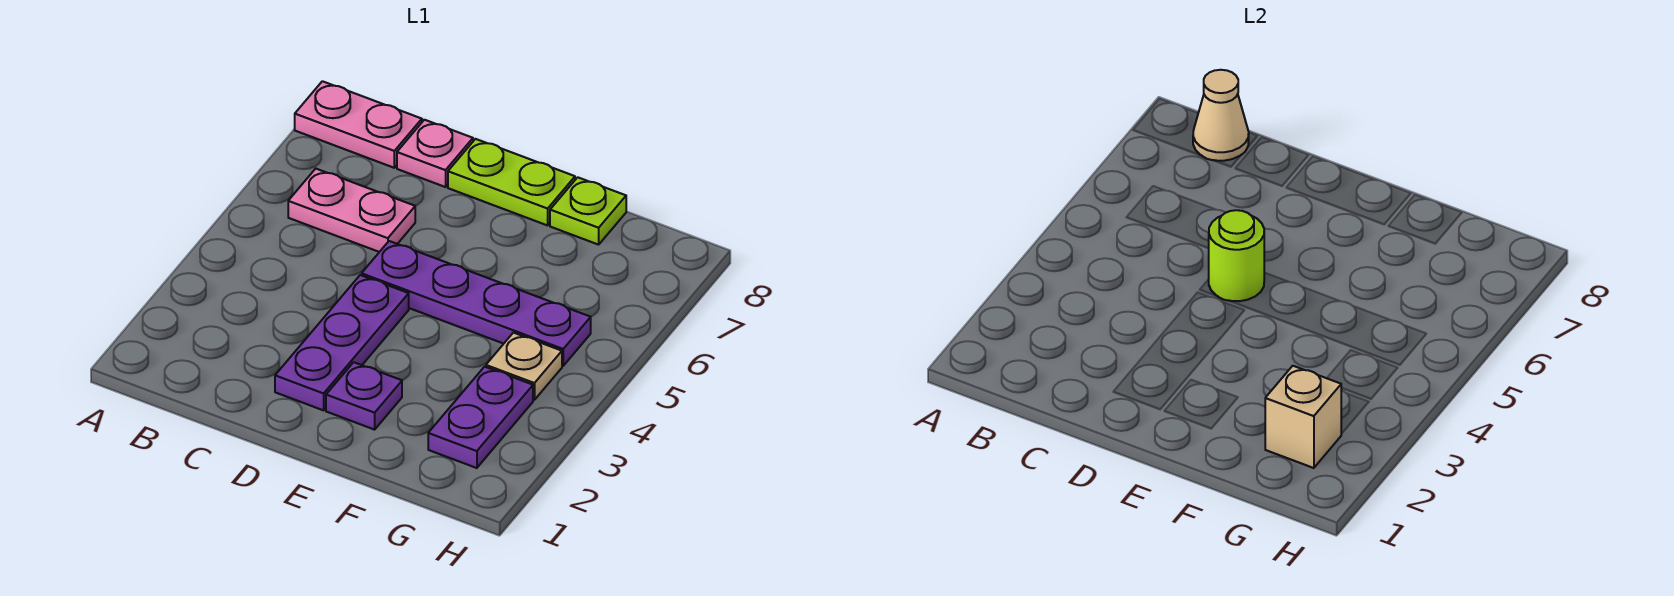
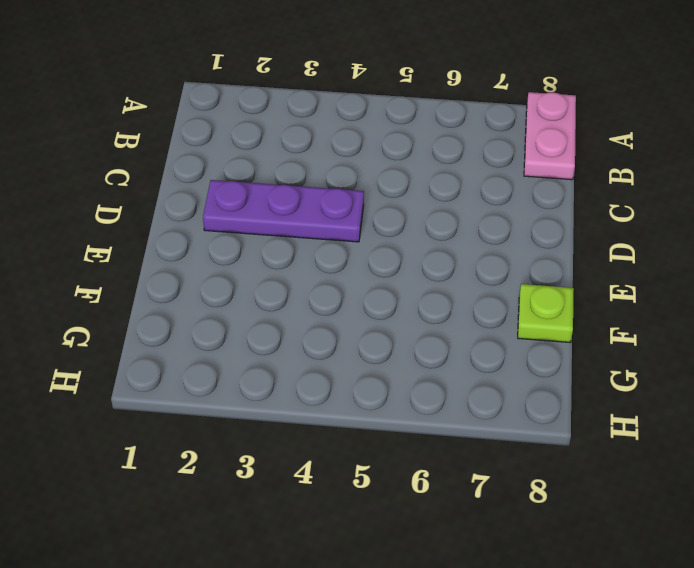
none -> pink plate B6:C6 level 1
none -> pink plate C8 level 1
none -> purple plate D5:G5 level 1

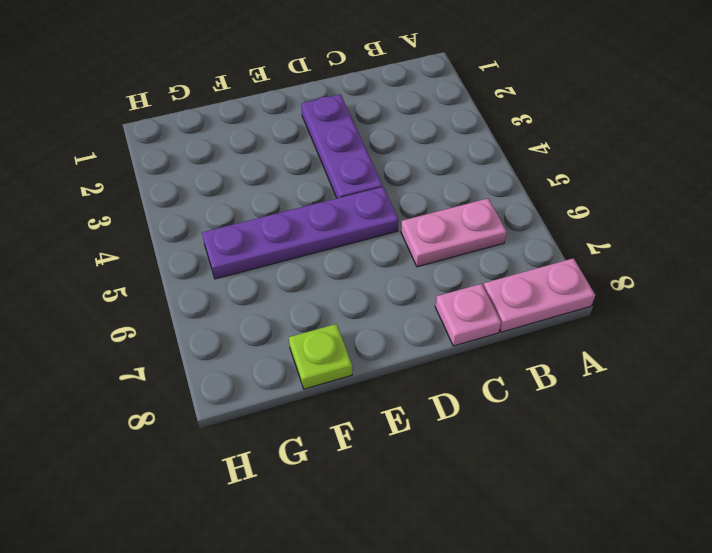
none -> lime plate D8:E8 level 1
none -> purple plate E2 level 1
none -> purple plate G2:G3 level 1

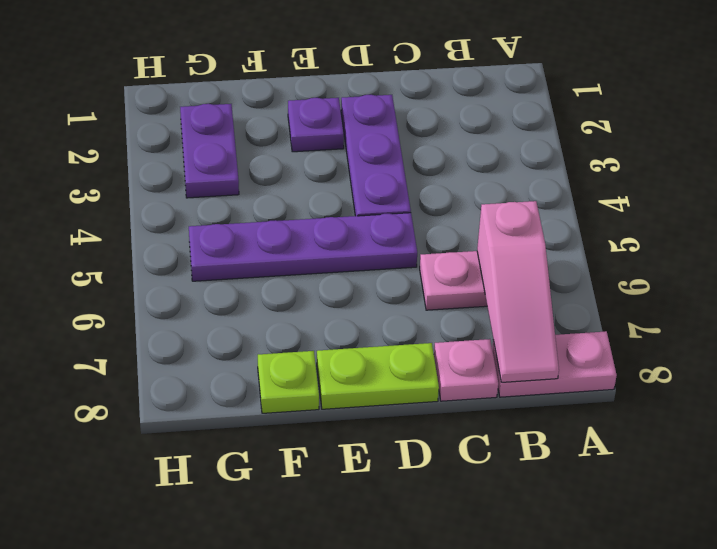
pink slope B6:B8 level 2 top 6 -> tan cone B8 level 2
none -> tan plate G4 level 1
none -> lime round brick D5 level 2
none -> tan brick G2 level 2

